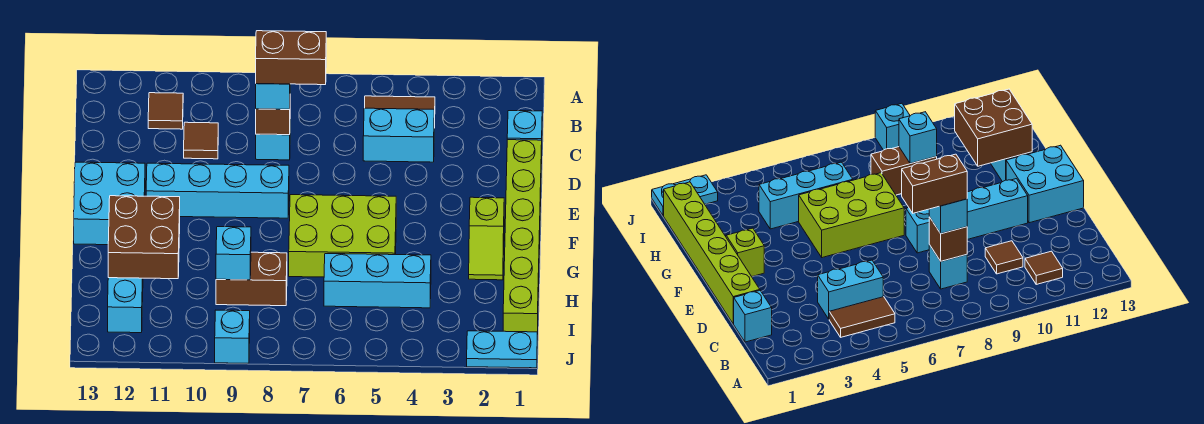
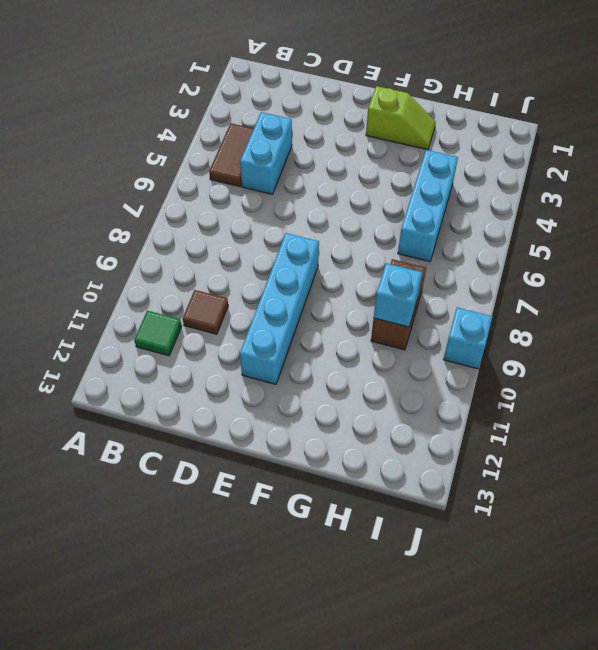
green tile B11 level 1 -> brown tile B11 level 1
none -> cyan brick C1 level 1
none -> cyan brick C8 level 1
none -> lime brick D1:I1 level 1

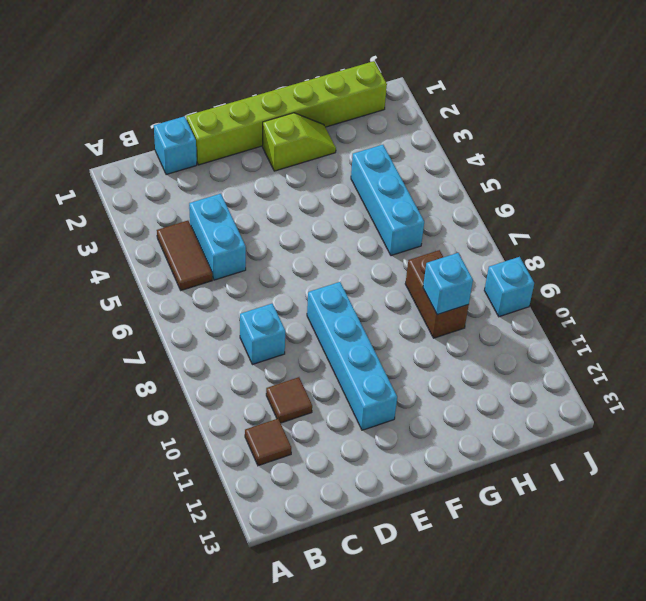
none -> cyan brick E12:F13 level 1
none -> lime brick F5:G7 level 1
none -> cyan brick G12:I12 level 1

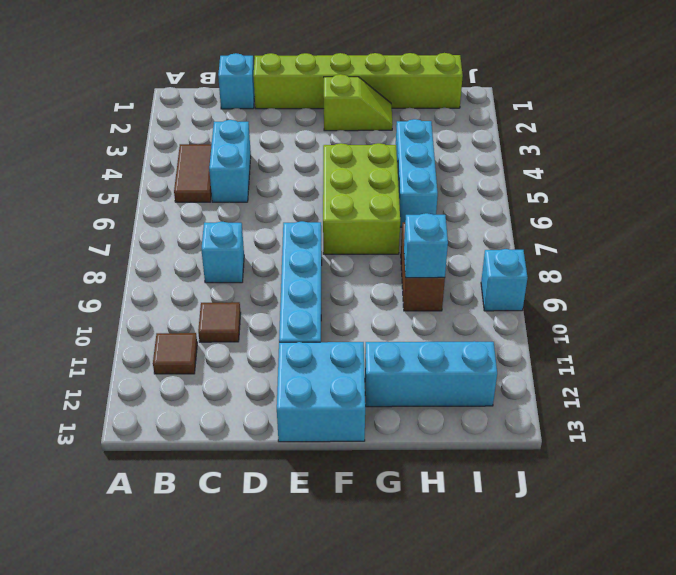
none -> cyan plate J1:J2 level 1
none -> brown brick C8 level 2
none -> brown brick G11:H12 level 2

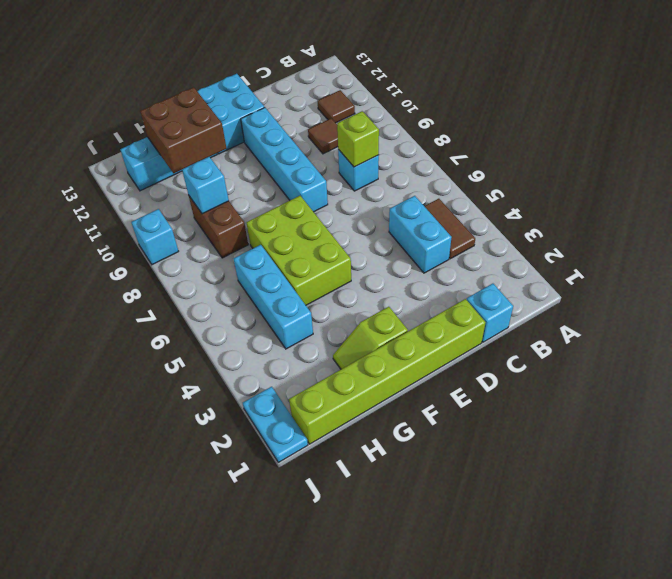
lime brick C8 level 2 -> brown brick C8 level 2
none -> cyan brick C8 level 3
none -> brown brick C7:C8 level 4

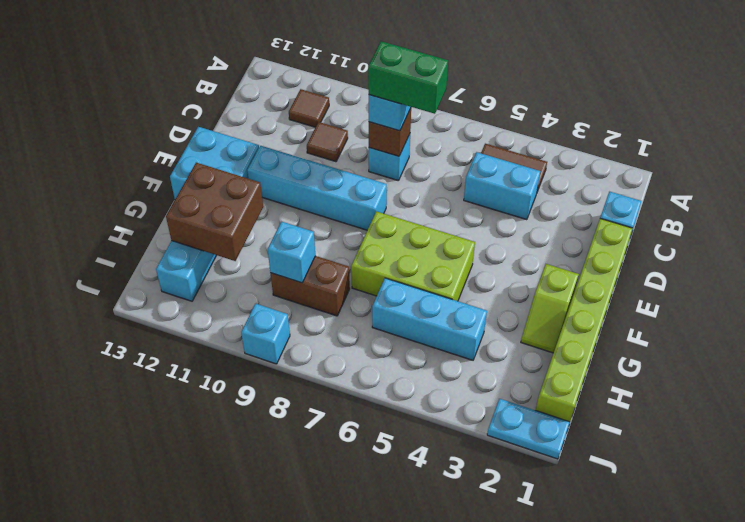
green brick C7:C8 level 4 -> brown brick C7:C8 level 4

